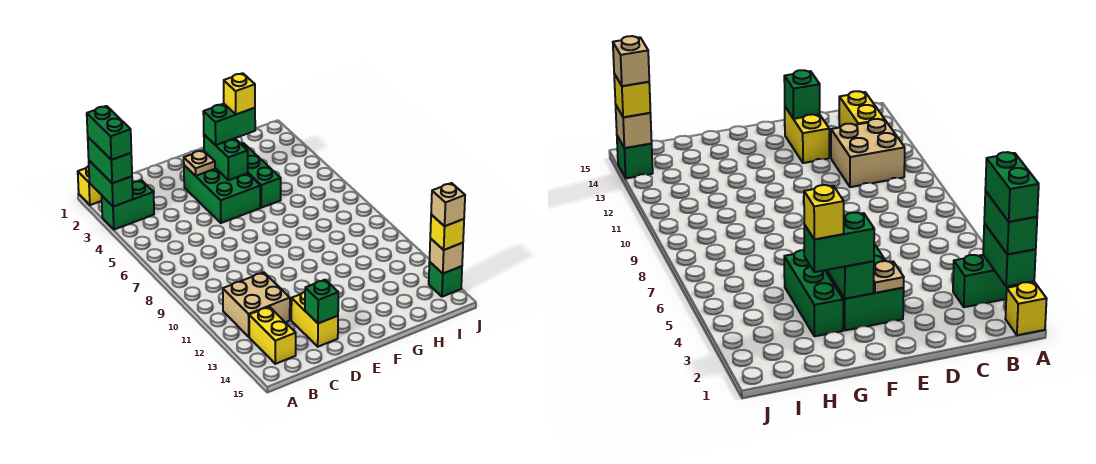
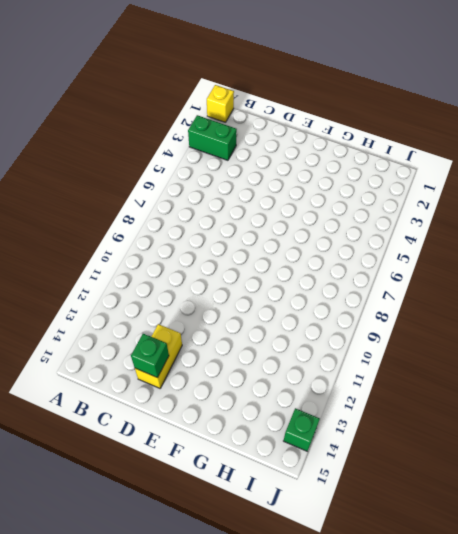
none -> tan brick B11:C12 level 1
none -> yellow brick B13:B14 level 1
none -> green brick E3:F5 level 1

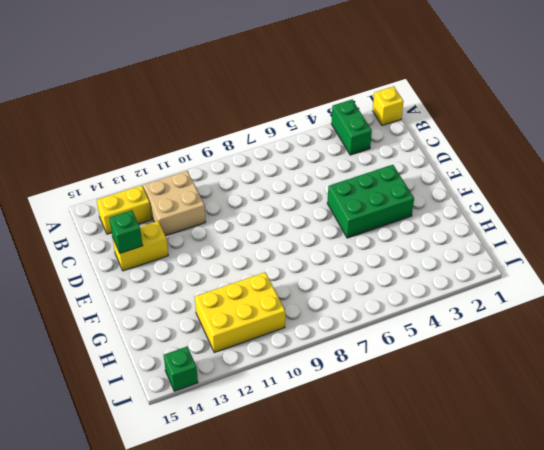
yellow brick H10:I12 level 1 -> none
none -> green brick G3:G5 level 1
none -> green brick A2:A3 level 2
none -> tan plate E3 level 2

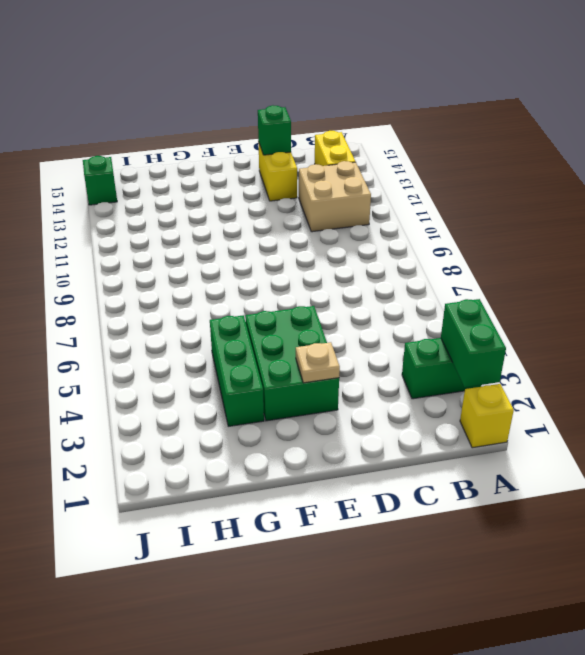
none -> green brick F3:F4 level 2
none -> tan brick J14 level 2
none -> green brick A2:A3 level 3

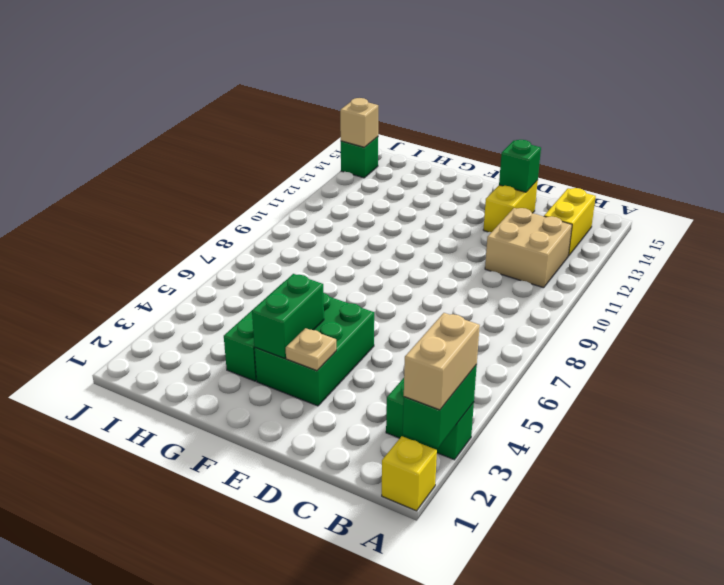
tan brick A2:A3 level 3 -> green brick A2:A3 level 3
none -> green brick F3:G3 level 3
none -> yellow brick J14 level 3
none -> green brick A2:A3 level 4

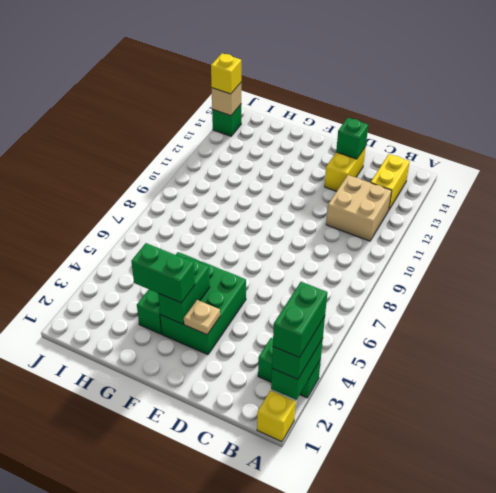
none -> yellow brick G3 level 4
none -> tan brick J14 level 4

